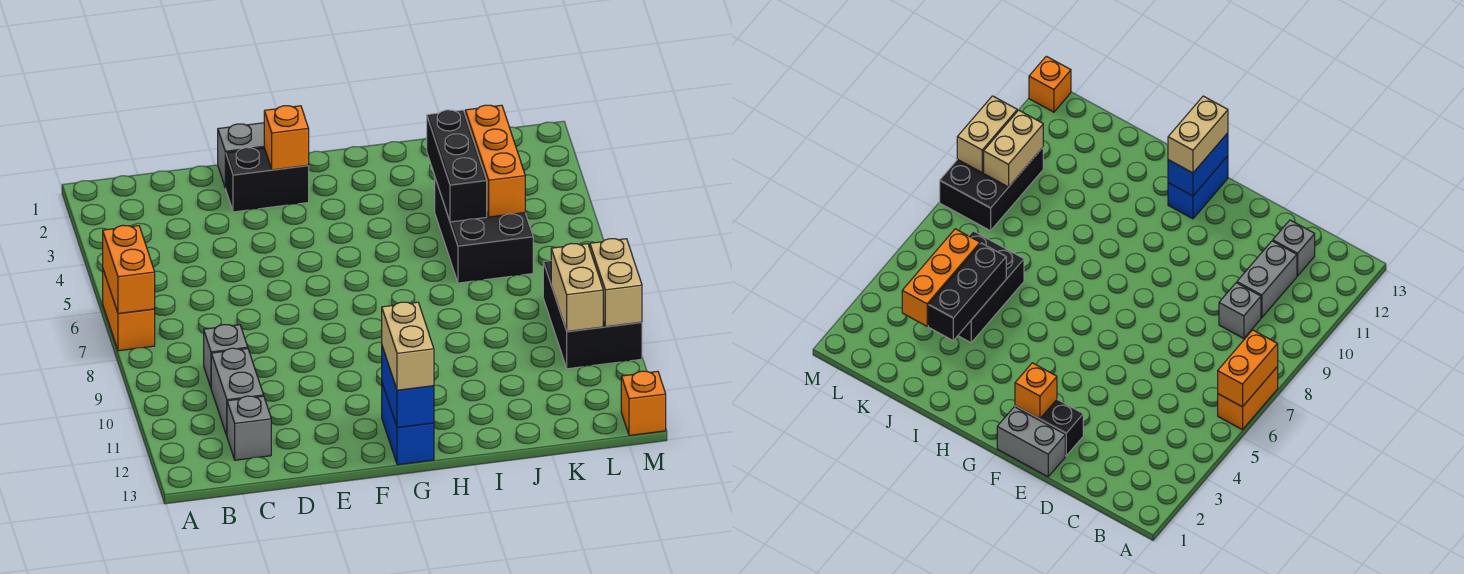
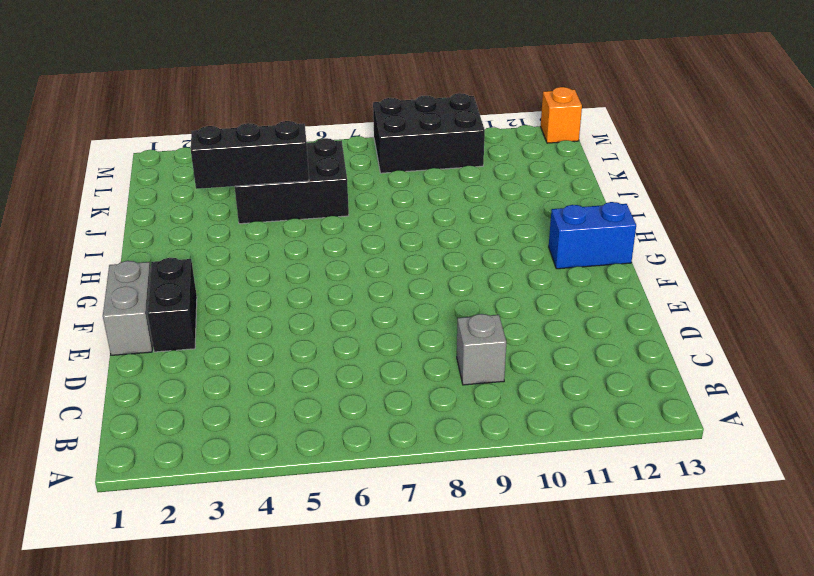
none -> orange brick A6:A7 level 1
none -> grey brick C10:C11 level 1
none -> grey brick C12 level 1

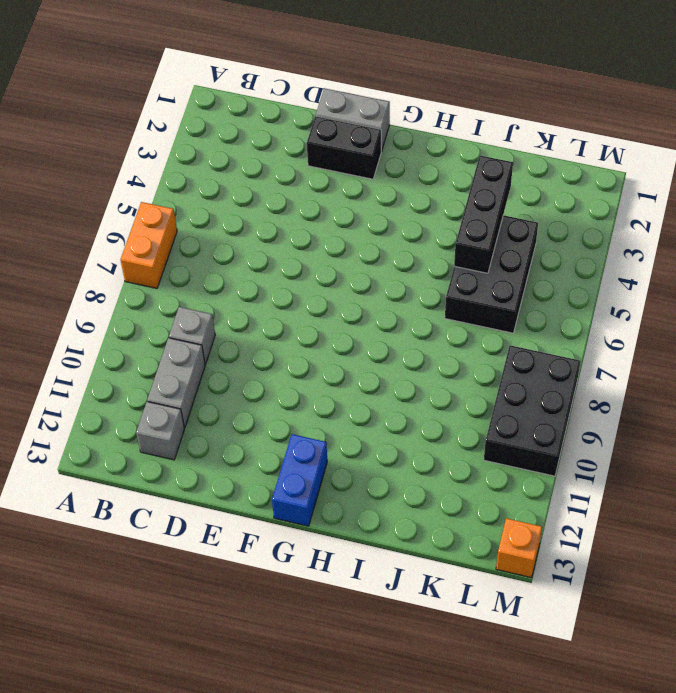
none -> orange brick A6:A7 level 2
none -> orange brick F2 level 2
none -> blue brick G12:G13 level 2

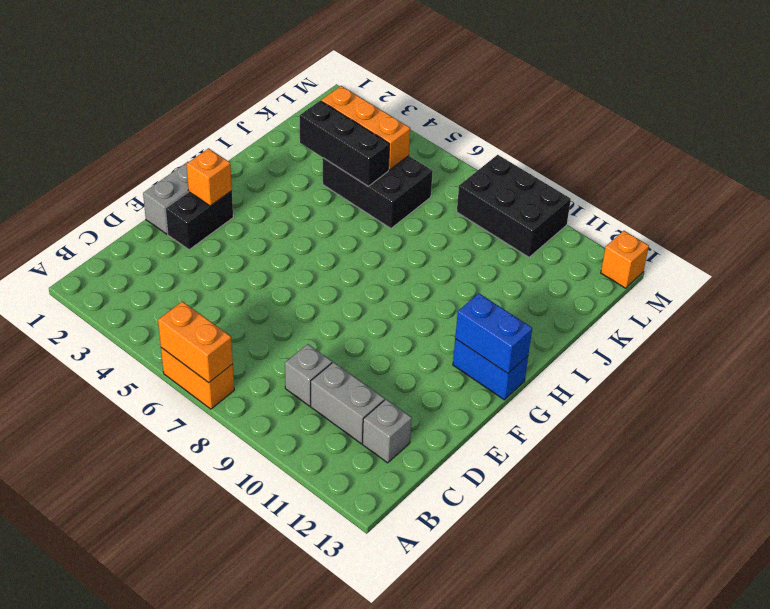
none -> tan brick L9:L10 level 2
none -> tan brick M9:M10 level 2
none -> tan brick G12:G13 level 3

